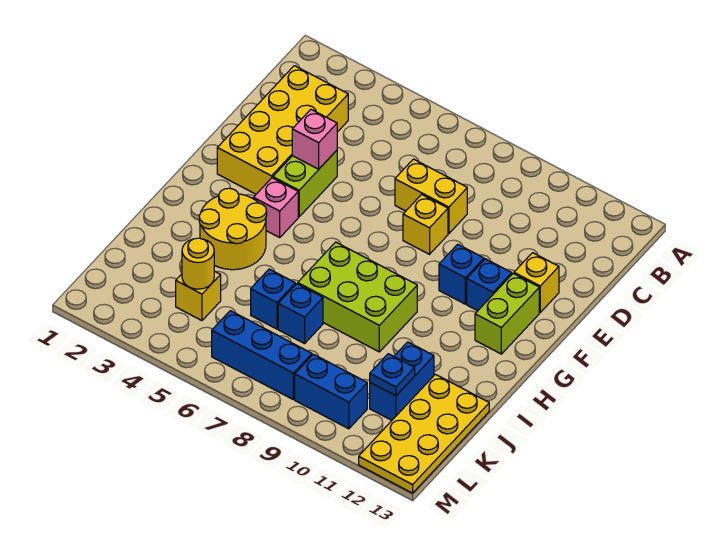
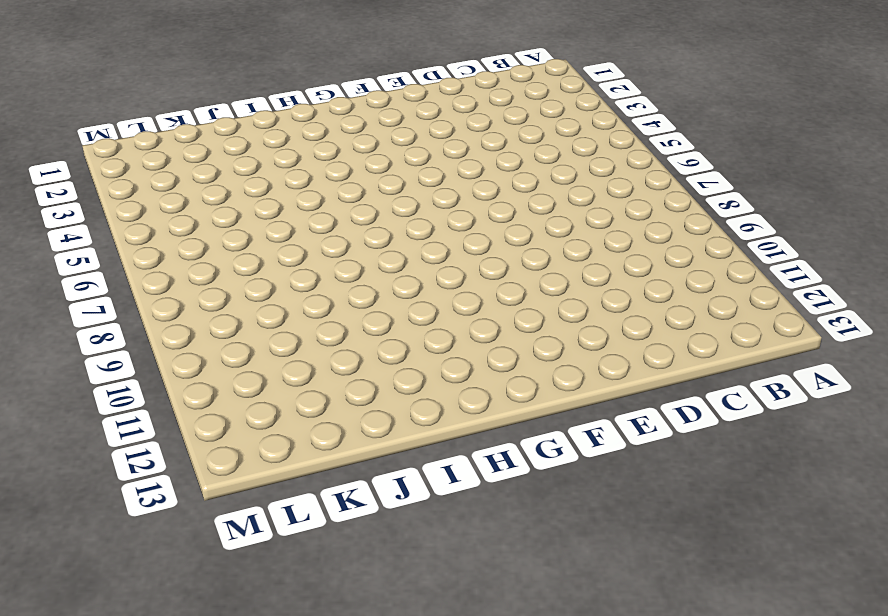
none -> yellow brick C2:F3 level 1
none -> yellow brick D7:D8 level 1
none -> lime brick E4:F4 level 1

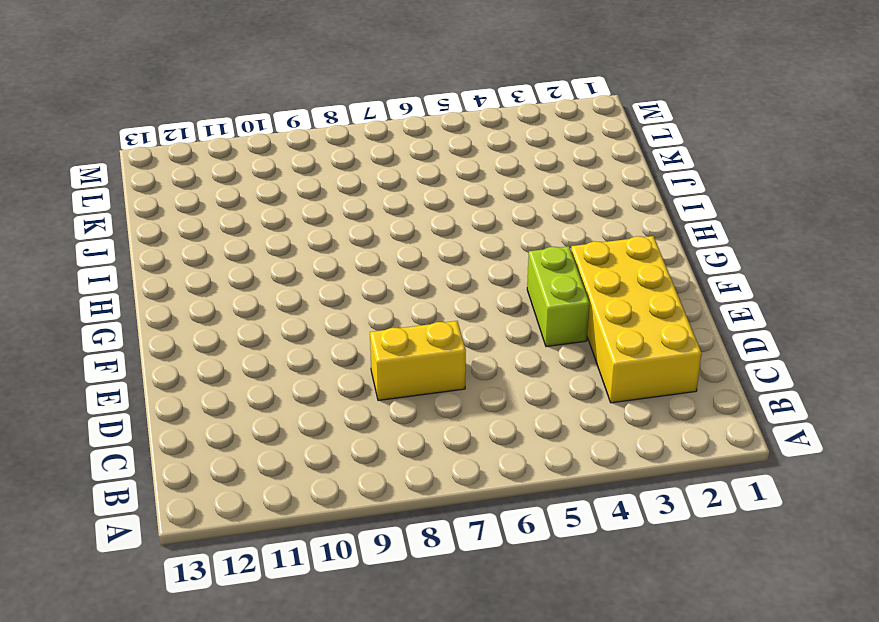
none -> yellow brick E8 level 1
none -> yellow brick E12 level 1
none -> blue brick F10 level 1

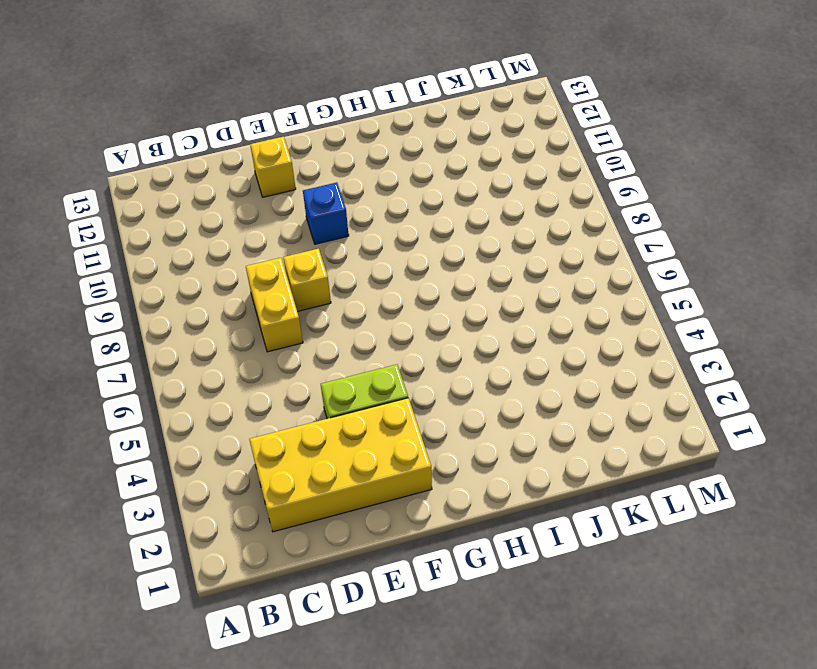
none -> blue brick F11 level 1
none -> lime brick F12:G12 level 1
none -> pink brick G4 level 1

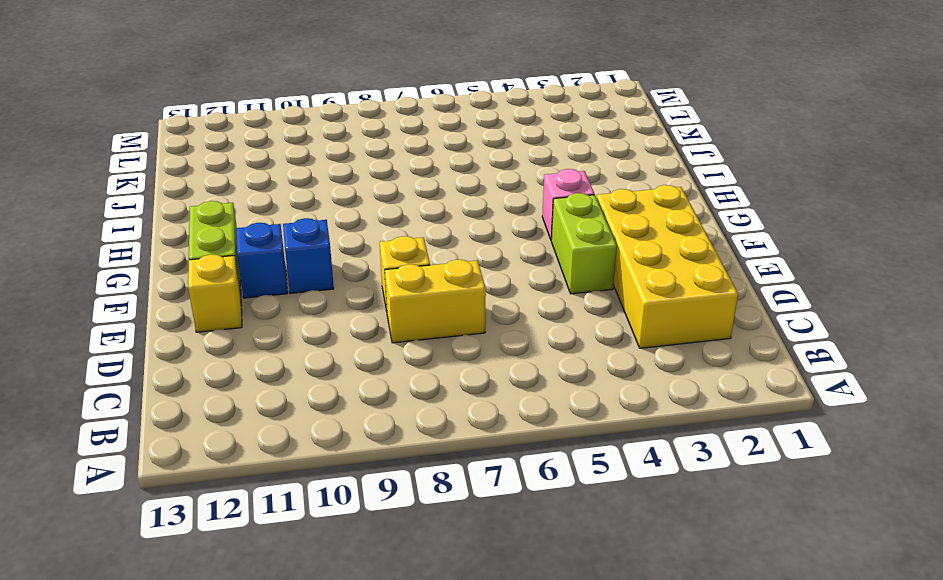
none -> yellow round brick H3:I4 level 1
none -> lime brick H7:I9 level 1
none -> blue brick J6 level 1

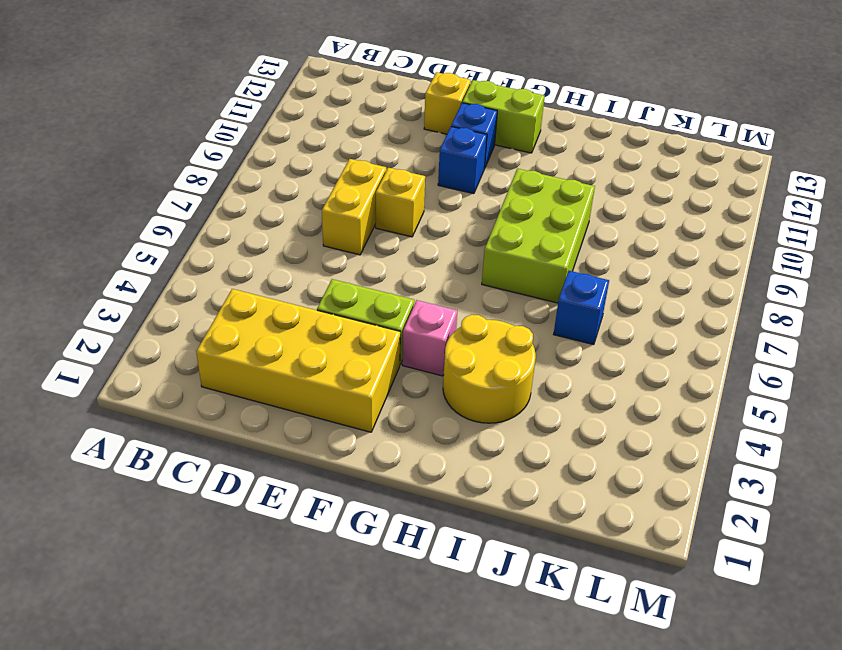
none -> blue brick J7 level 1
none -> blue brick J11:K11 level 1
none -> yellow plate J12:M13 level 1

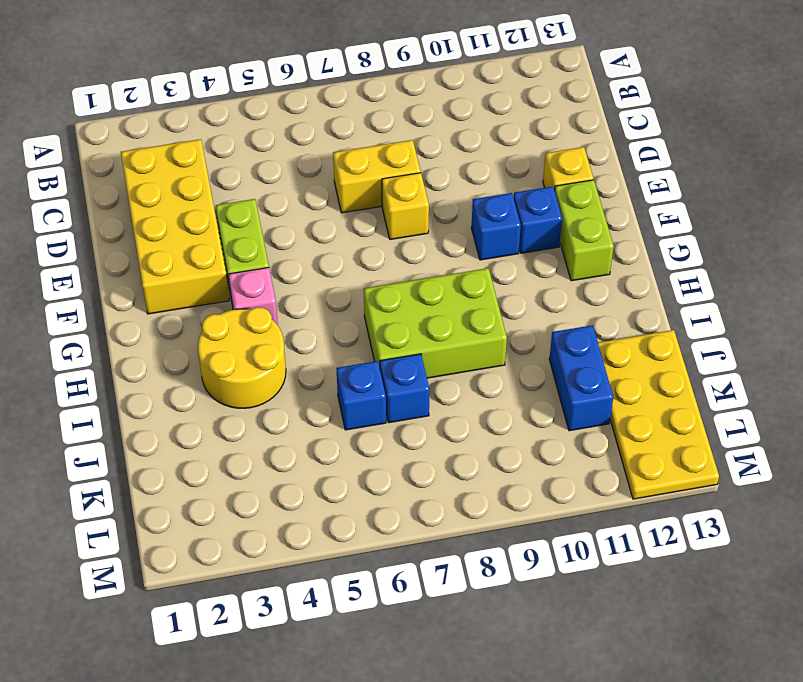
none -> yellow brick K4 level 1
none -> blue brick L6:L8 level 1
none -> blue brick L9:L10 level 1

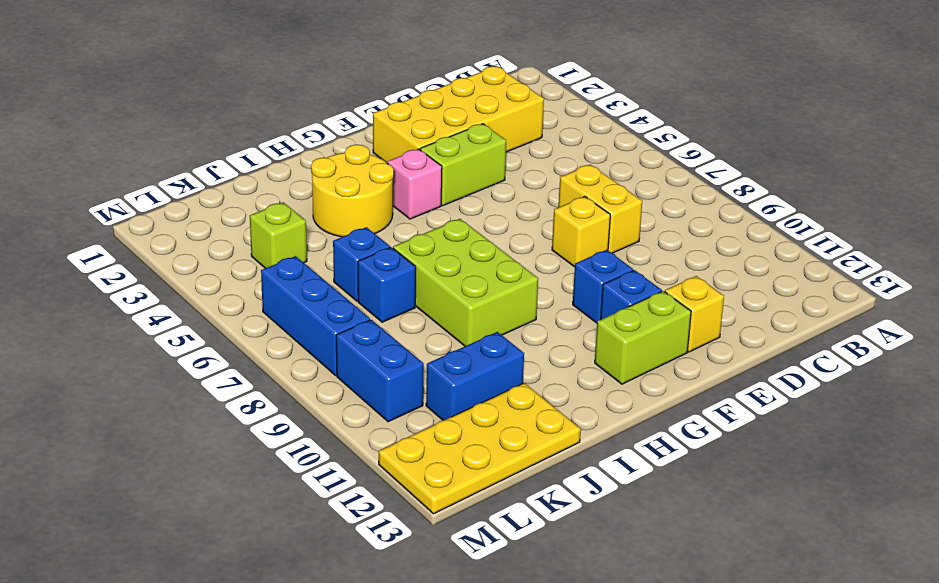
lime brick K4 level 1 -> yellow brick K4 level 1
none -> pink brick E4 level 2
none -> yellow round brick K4 level 2
none -> blue plate K11 level 2

